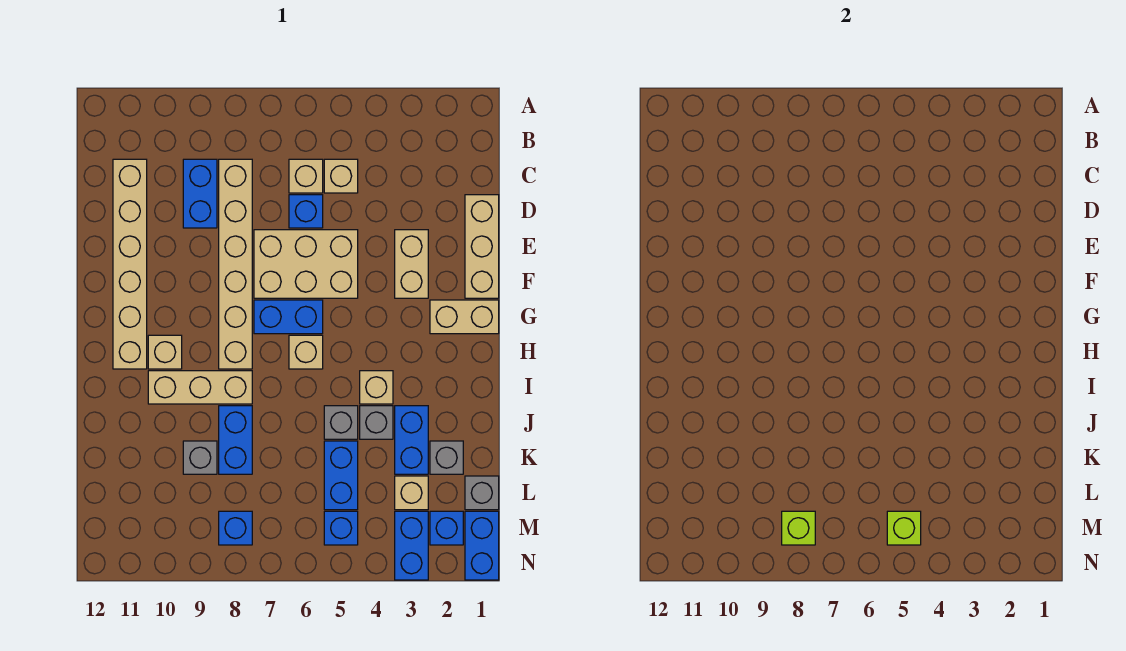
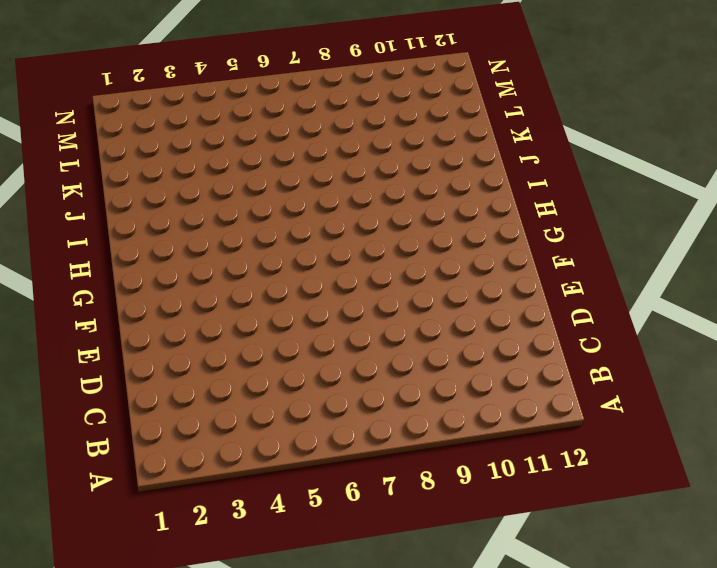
none -> tan brick C5 level 1
none -> tan brick C6 level 1
none -> tan brick C8:H8 level 1
none -> blue brick C9:D9 level 1

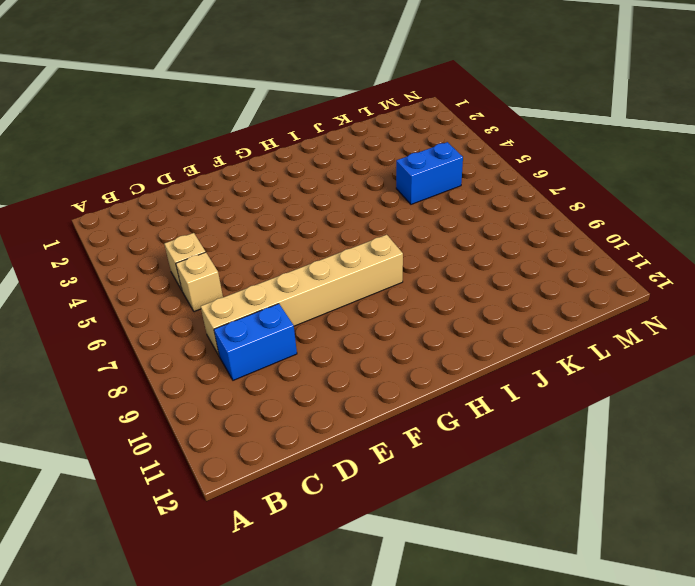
none -> tan brick C11:H11 level 1
none -> tan brick D1:F1 level 1
none -> blue brick D6 level 1
none -> tan brick E3:F3 level 1

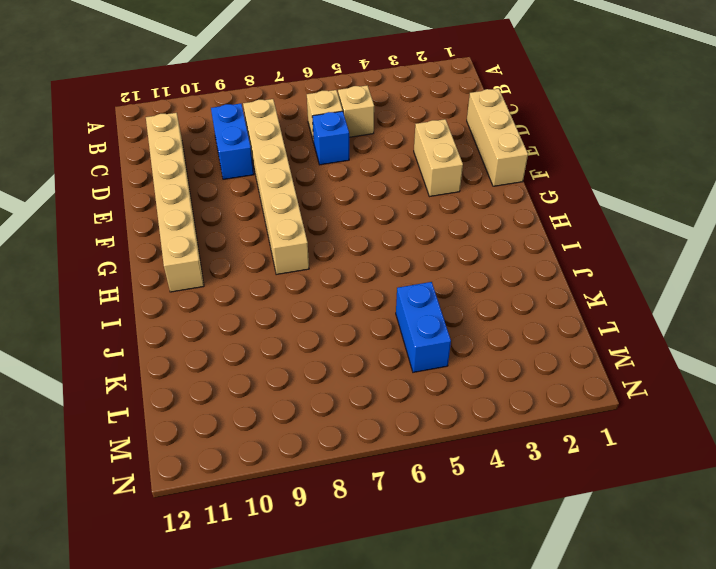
none -> tan brick E5:F7 level 1
none -> tan brick G1:G2 level 1
none -> blue brick G6:G7 level 1
none -> tan brick H6 level 1

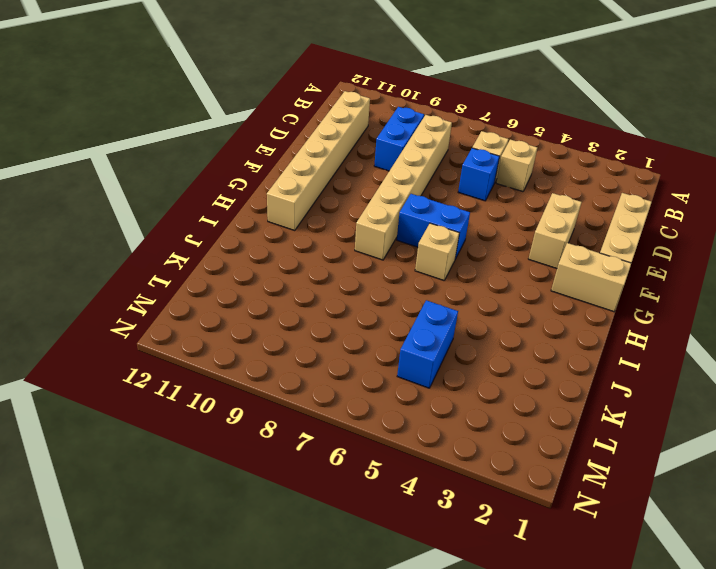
none -> tan brick E5:F7 level 1
none -> tan brick H10 level 1
none -> tan brick I4 level 1
none -> tan brick I8:I10 level 1

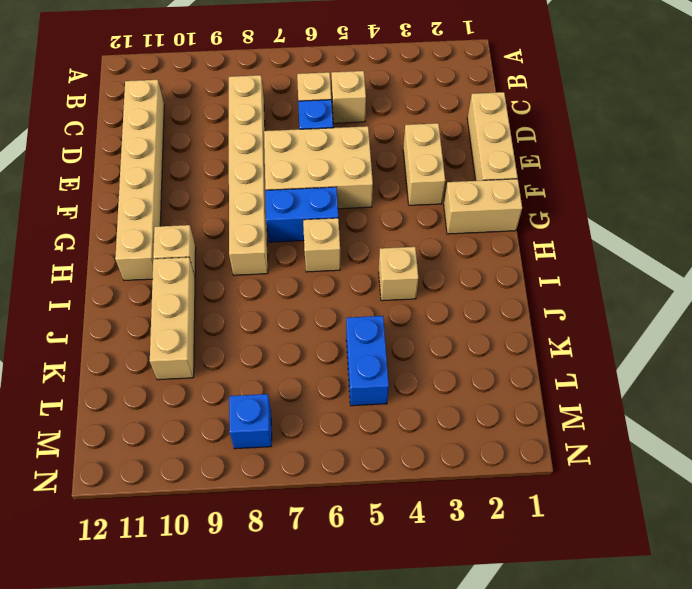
tan brick I10:K10 level 1 -> tan brick I8:I10 level 1
none -> blue brick C9:D9 level 1
none -> blue brick J3:K3 level 1
none -> grey brick J4 level 1
none -> grey brick J5 level 1

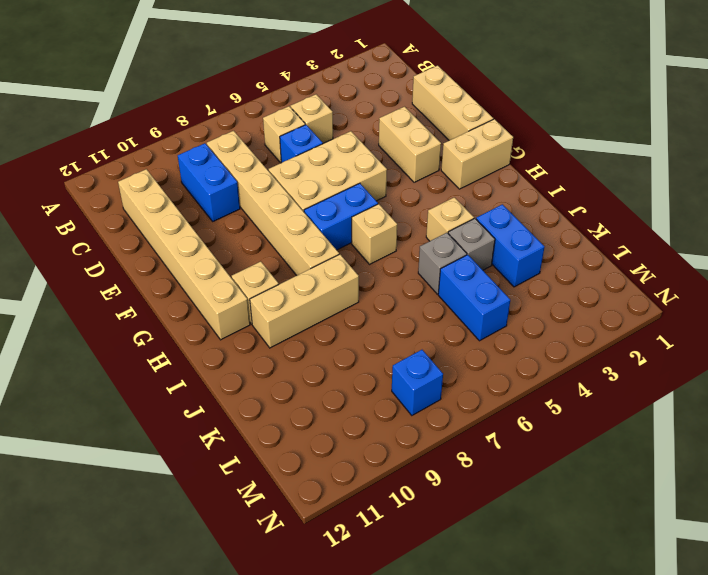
none -> blue brick J8:K8 level 1
none -> grey brick K2 level 1
none -> grey brick K9 level 1
none -> grey brick L1 level 1

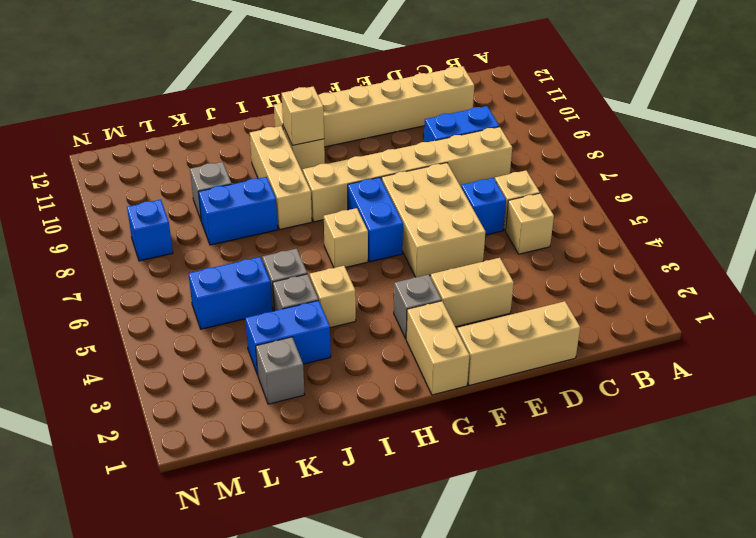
grey brick G3 level 1 -> grey brick L1 level 1
tan brick H10 level 2 -> tan brick L3 level 1
none -> blue brick M1:N1 level 1
none -> blue brick M2 level 1
none -> blue brick M3:N3 level 1
none -> blue brick M5 level 1

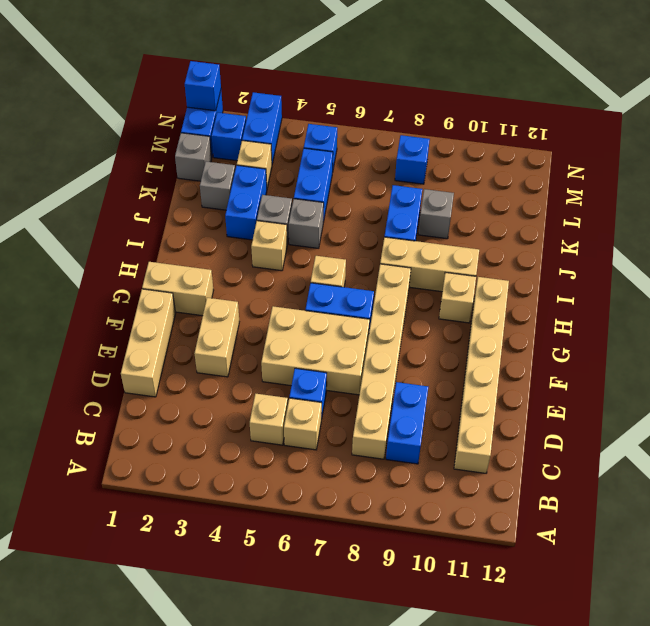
blue brick N1 level 2 -> none
none -> lime brick M5 level 2
none -> lime brick M8 level 2

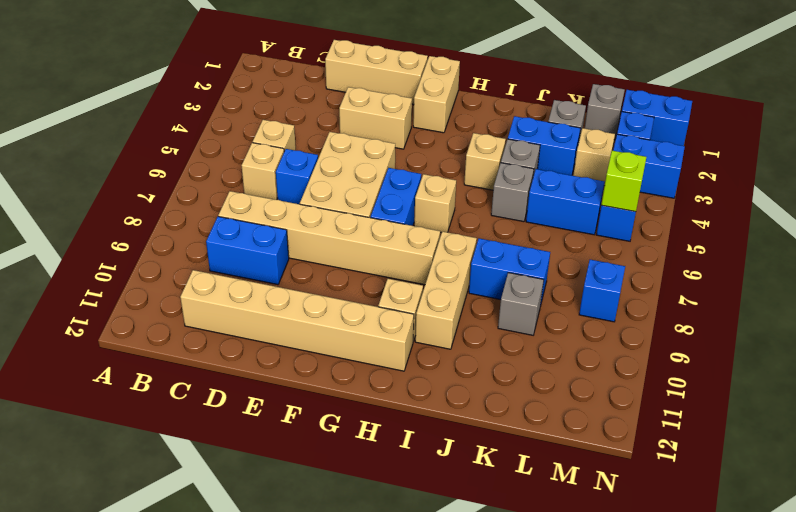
none -> lime brick M8 level 2

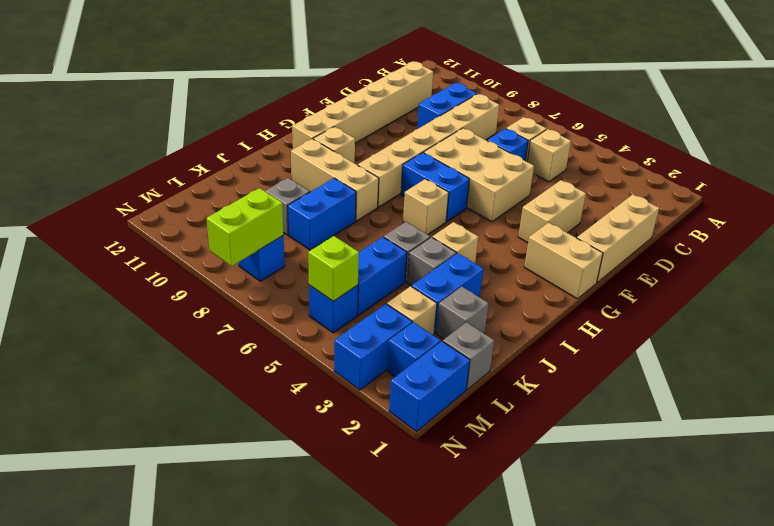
lime brick M8:N8 level 2 -> lime brick M8 level 2

